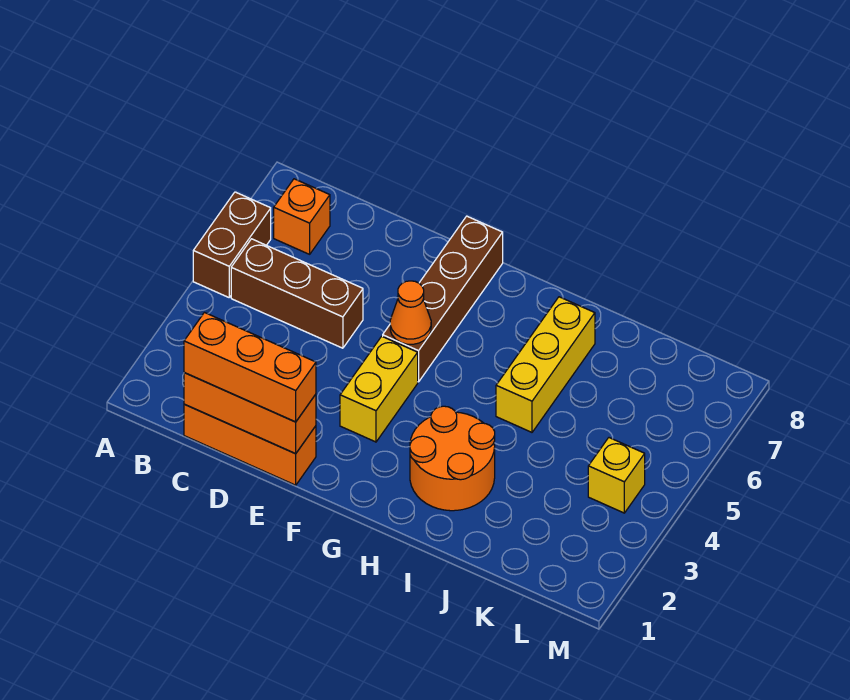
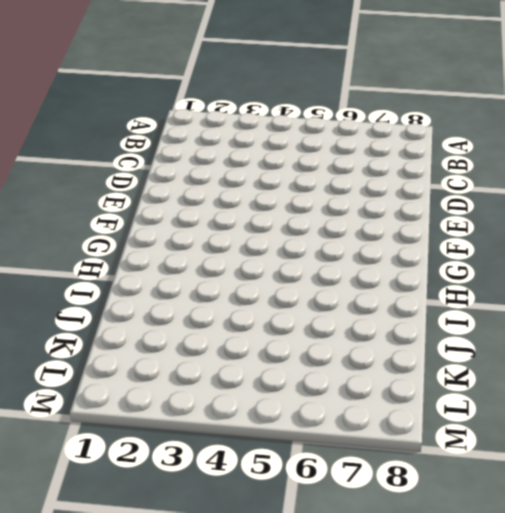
none -> brown brick A5:A6 level 1
none -> brown brick B5:D5 level 1
none -> orange brick B7 level 1

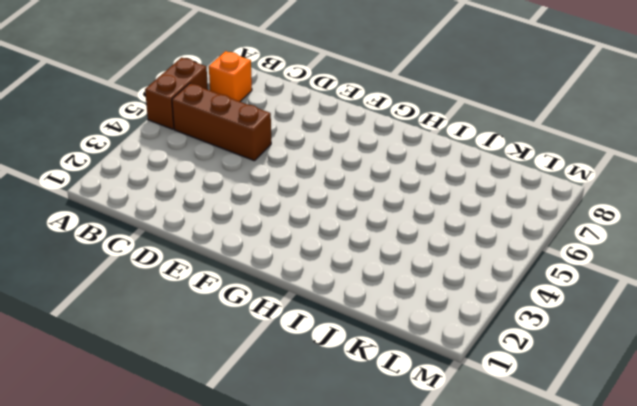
none -> orange brick C1:E1 level 1
none -> yellow brick F3:F4 level 1
none -> brown brick F5:F8 level 1

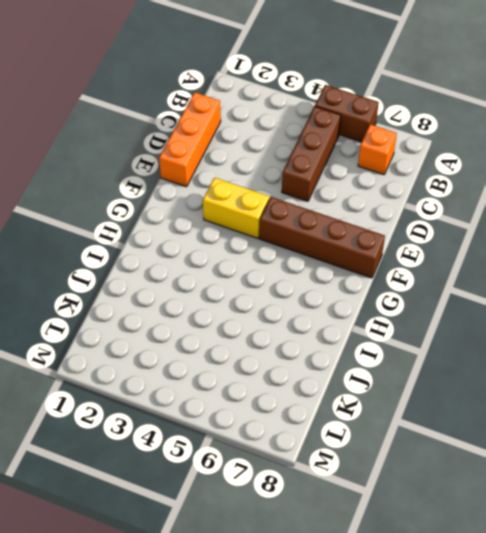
none -> orange round brick H2:I3 level 1
none -> yellow brick I5:I7 level 1
none -> yellow brick L4 level 1

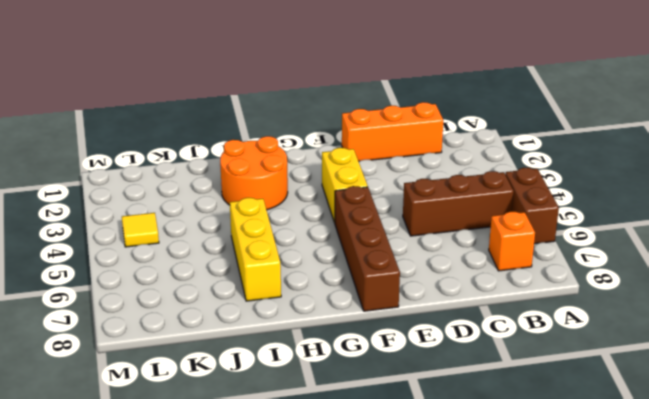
yellow tile L4 level 1 -> yellow brick L4 level 1
none -> orange brick C1:E1 level 2
none -> orange cone F5 level 2
none -> orange brick C1:E1 level 3

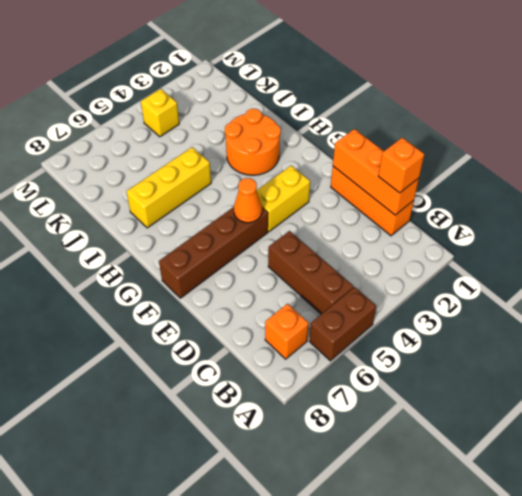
orange brick C1 level 3 -> orange brick C1:E1 level 3

